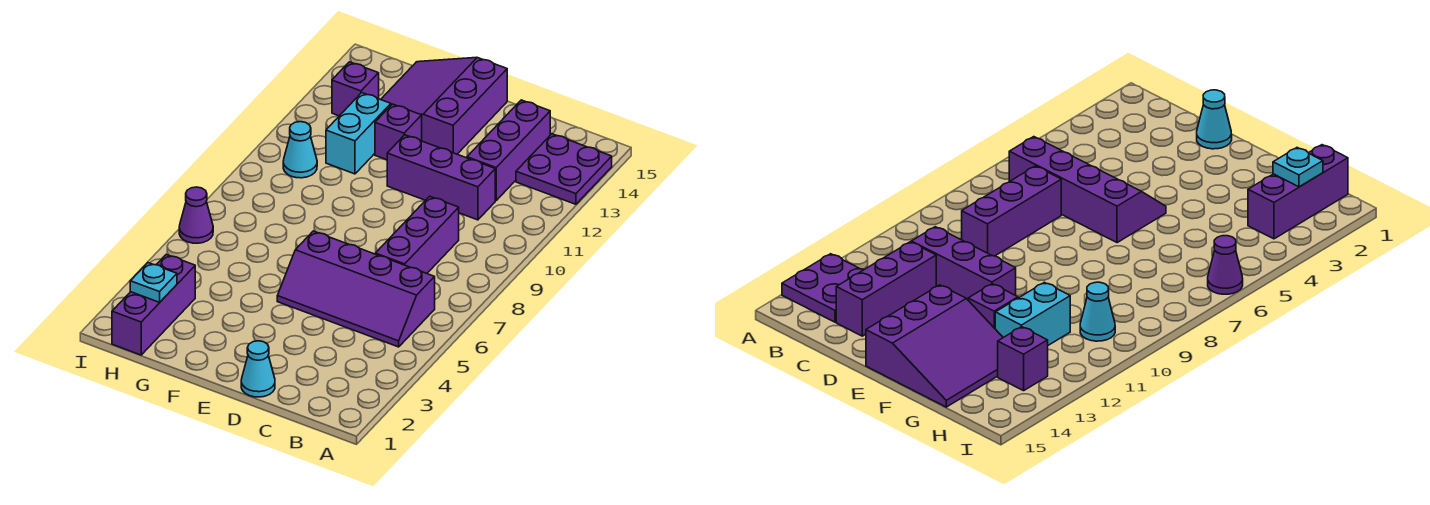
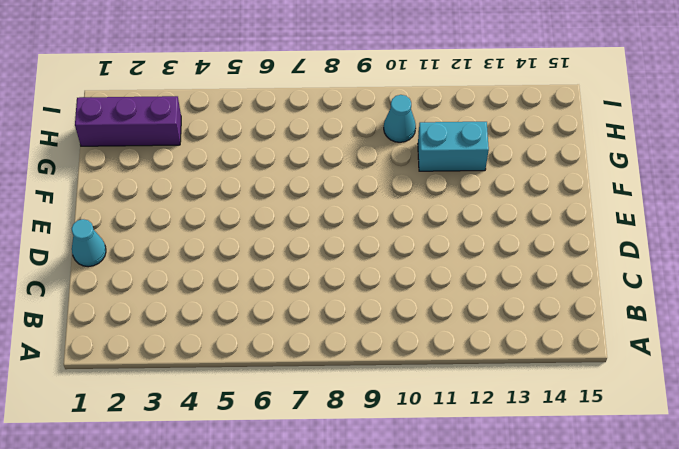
none -> purple plate A13:B14 level 1
none -> purple slope B5:E6 level 1 top 6
none -> purple brick C7:C9 level 1

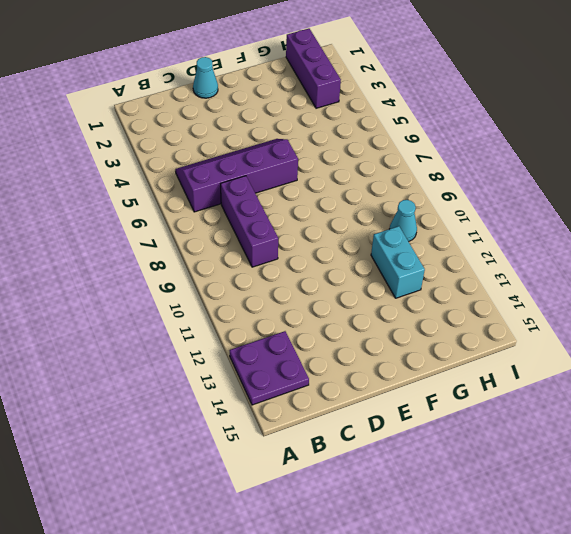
none -> purple brick C11:E11 level 1
none -> purple brick C12:C14 level 1
none -> purple slope E13:G15 level 1 top E

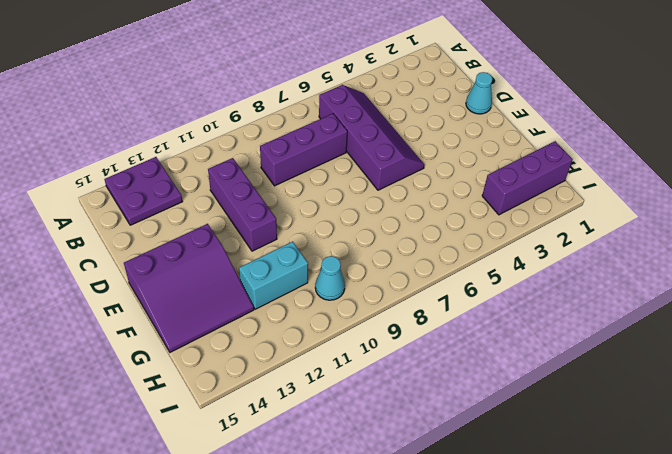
none -> purple brick C12:C14 level 1
none -> purple brick F12 level 1
none -> purple brick H13 level 1

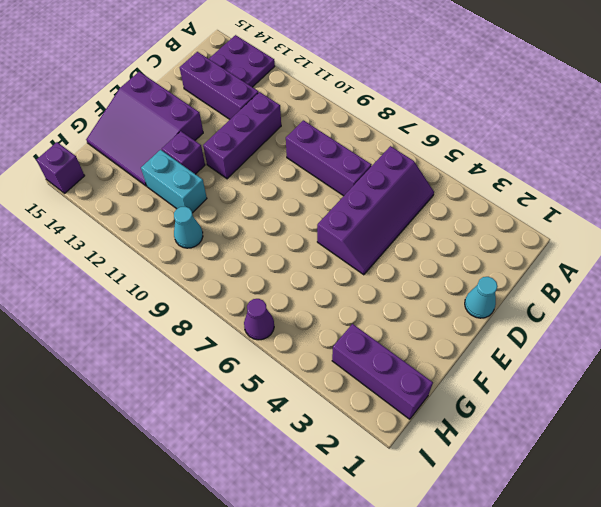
purple brick I15 level 1 -> purple brick H13 level 1
none -> cyan plate H2 level 2

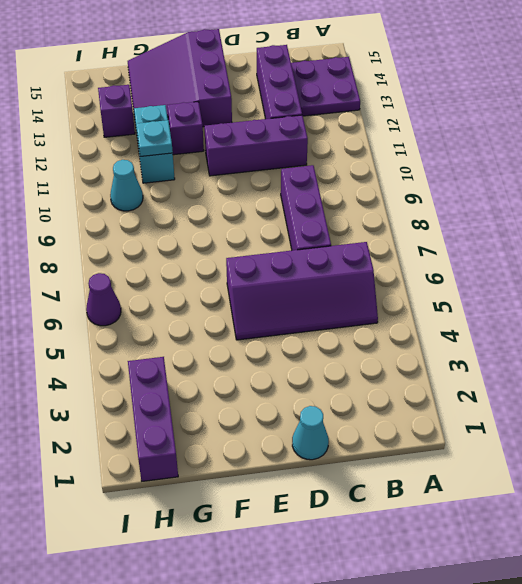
cyan plate G11 level 2 -> cyan plate H2 level 2

